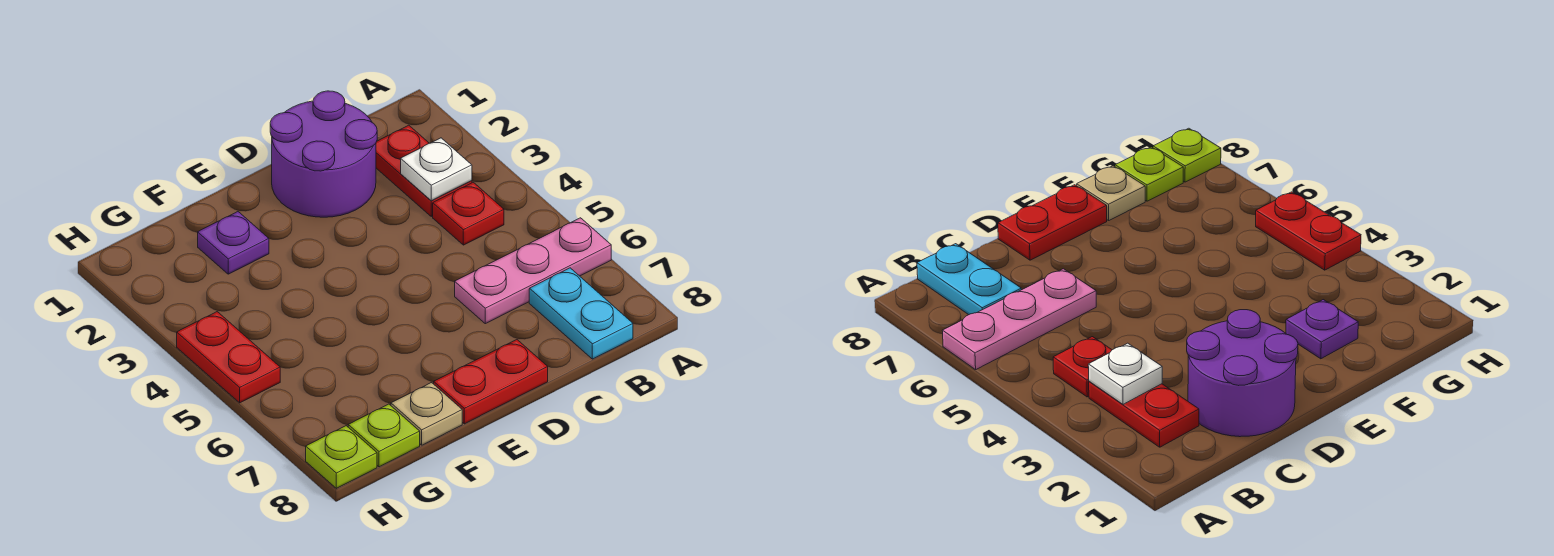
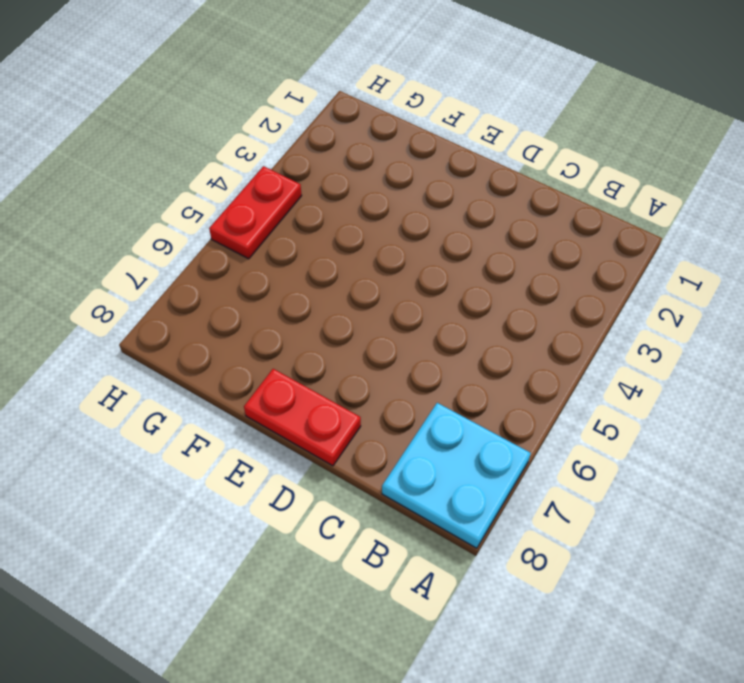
cyan plate A7:B8 level 1 -> cyan plate B7:B8 level 1
none -> pink plate A6:C6 level 1
none -> red plate B2:B3 level 1
none -> red plate B4 level 1

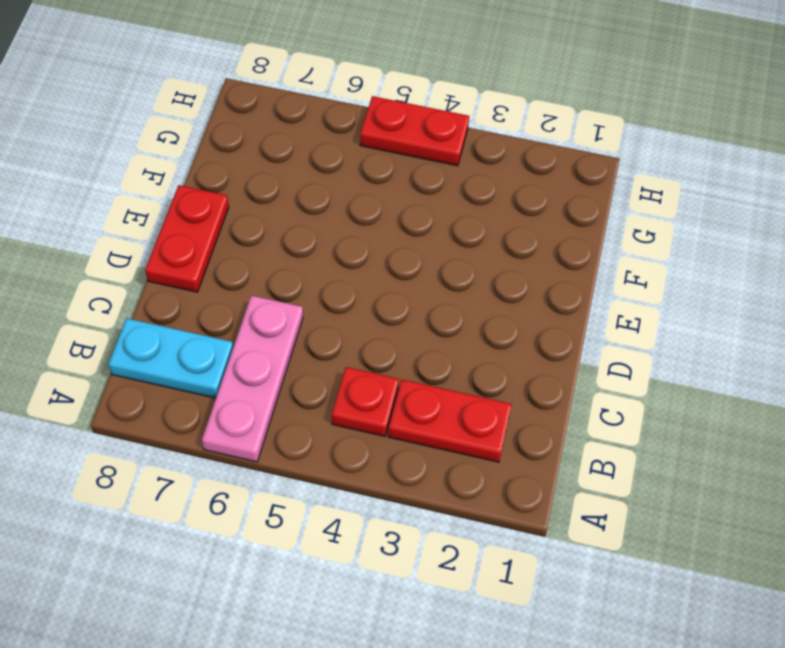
none -> purple round brick C1:D2 level 1
none -> purple plate F2 level 1
none -> tan plate F8 level 1

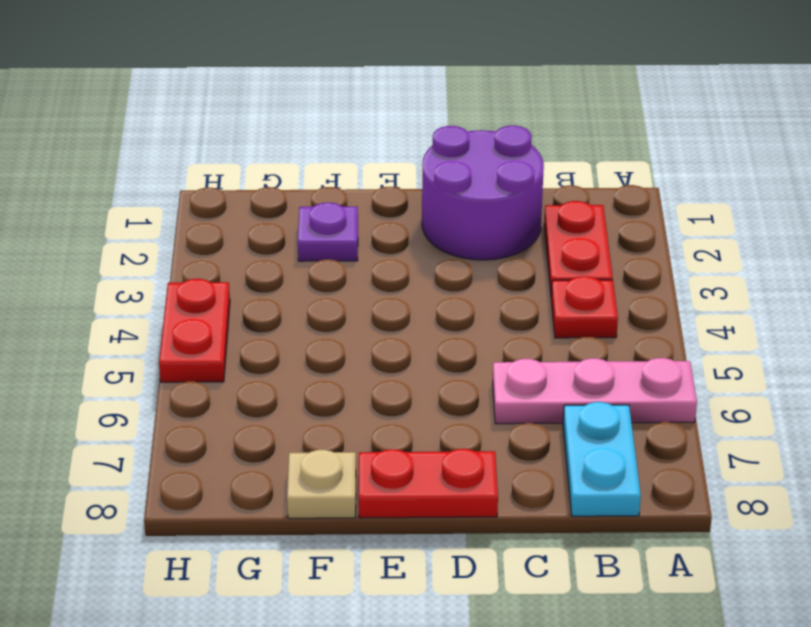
none -> lime plate G8 level 1
none -> lime plate H8 level 1
none -> white plate B3 level 2

